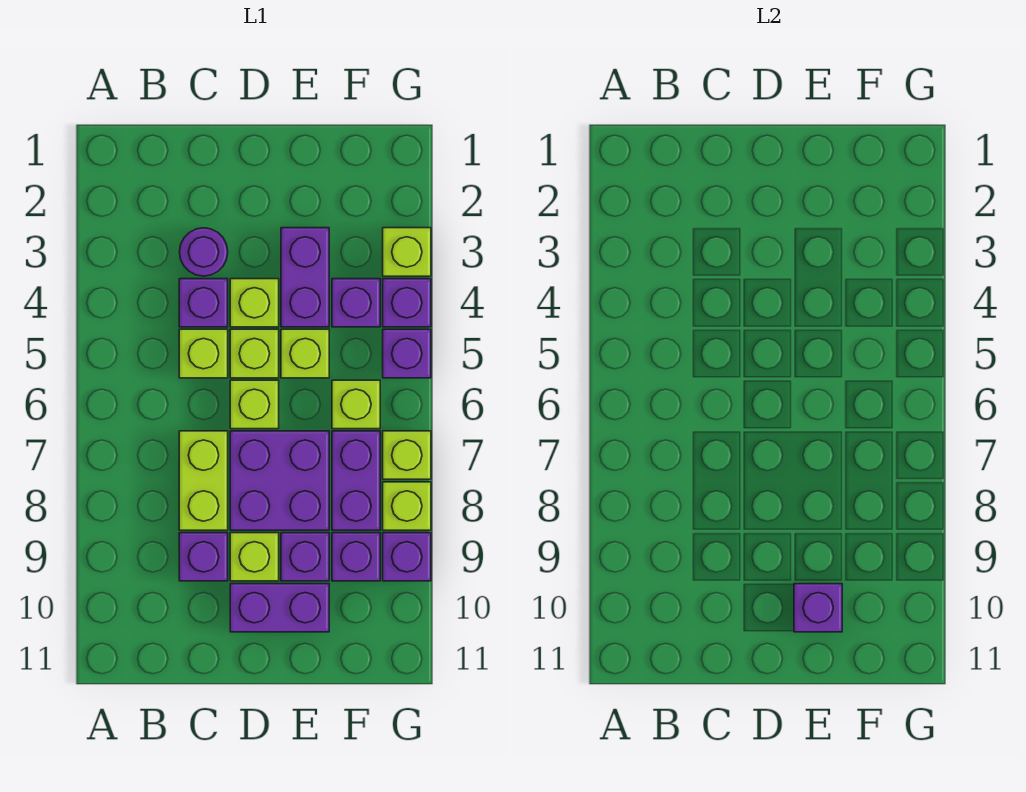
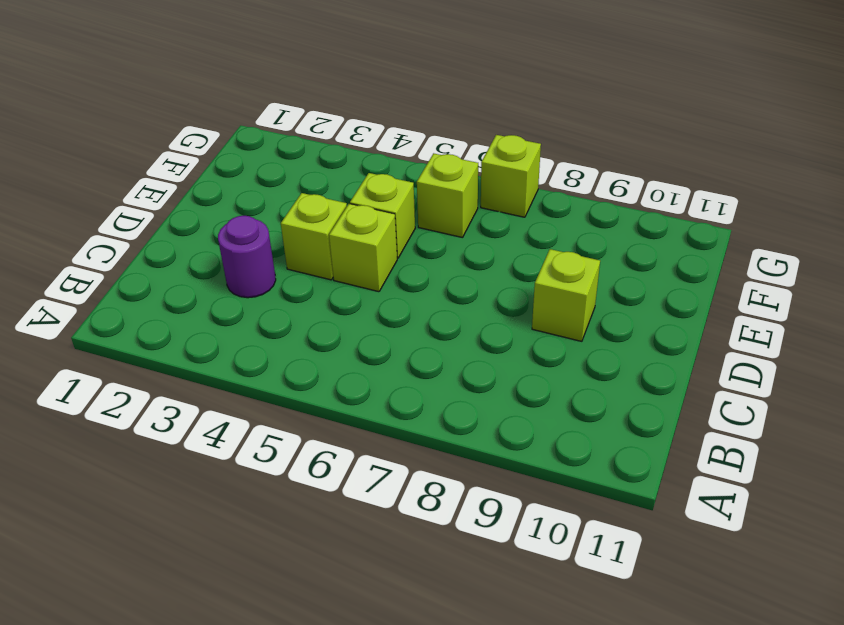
none -> purple brick C4 level 1
none -> lime brick C5 level 1
none -> lime brick C7:C8 level 1

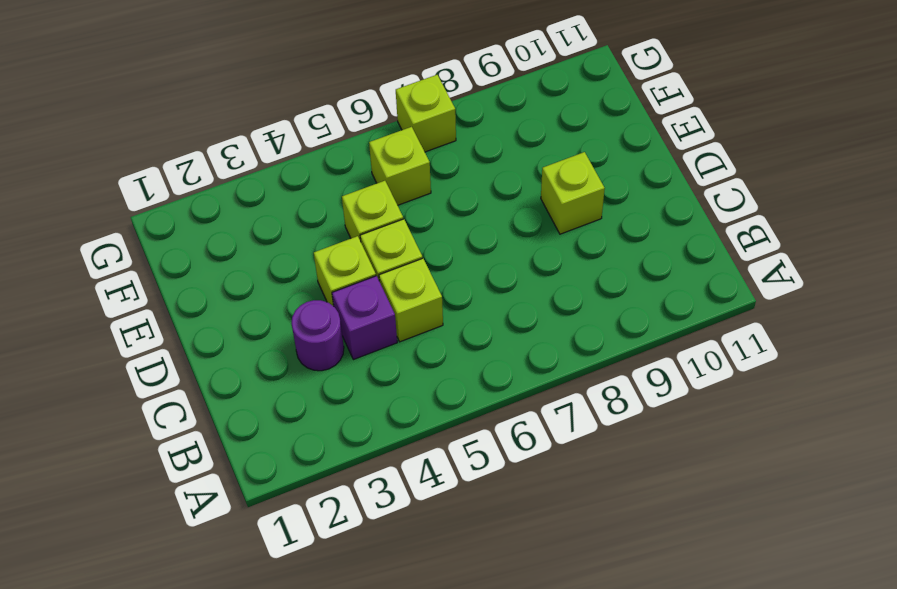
none -> lime brick C7:C8 level 1
none -> purple brick C9 level 1
none -> lime brick D6 level 1

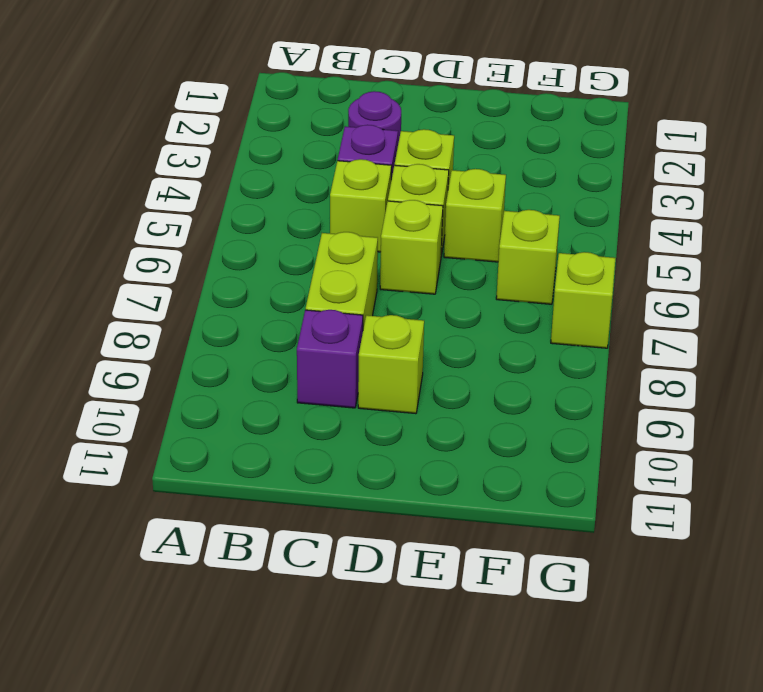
none -> purple brick D7:E8 level 1
none -> purple brick D10:E10 level 1
none -> purple brick E3:E4 level 1

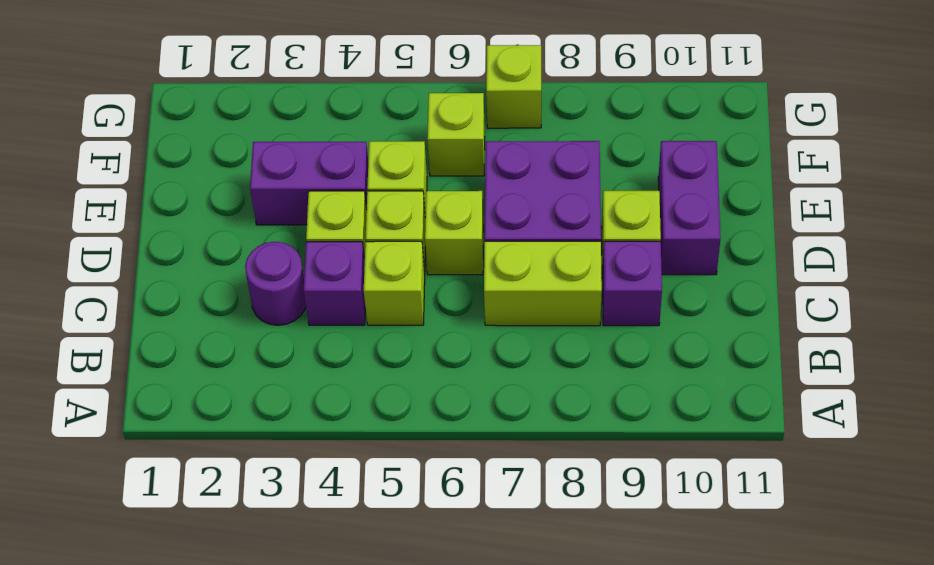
none -> purple brick E9 level 1
none -> purple brick F4 level 1
none -> purple brick F7:F8 level 1

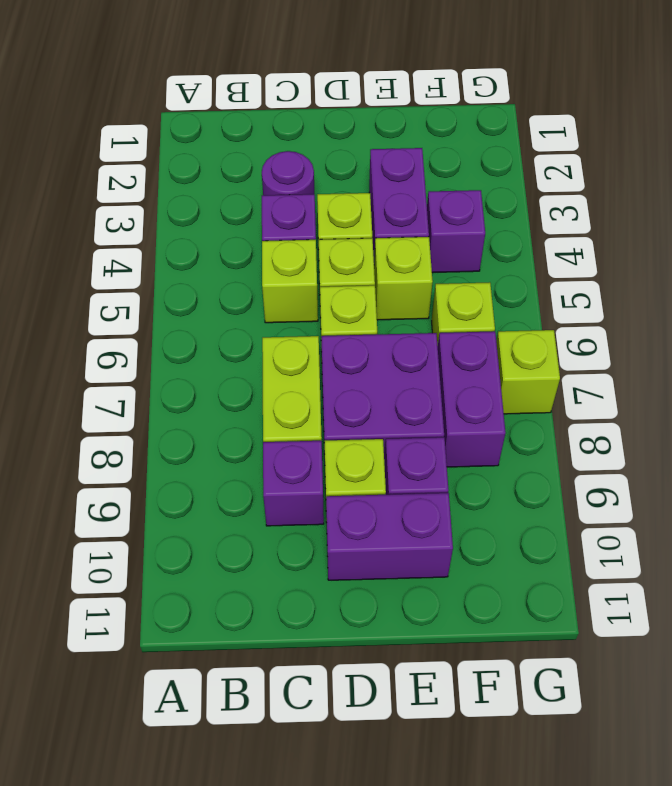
none -> purple brick F9 level 1
none -> lime brick G3 level 1
none -> purple brick G4 level 1

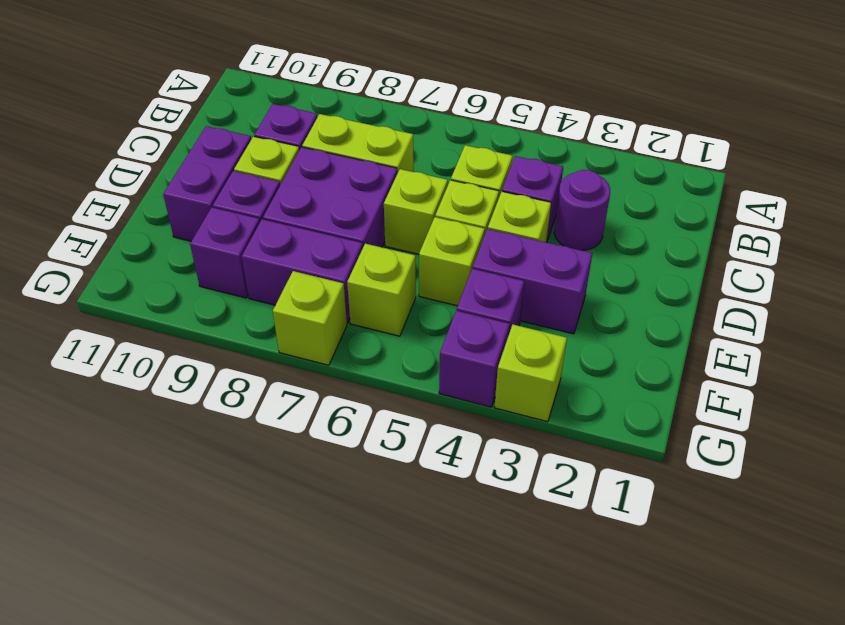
none -> purple brick G5 level 1
none -> lime brick G8 level 1
none -> purple brick G9 level 1

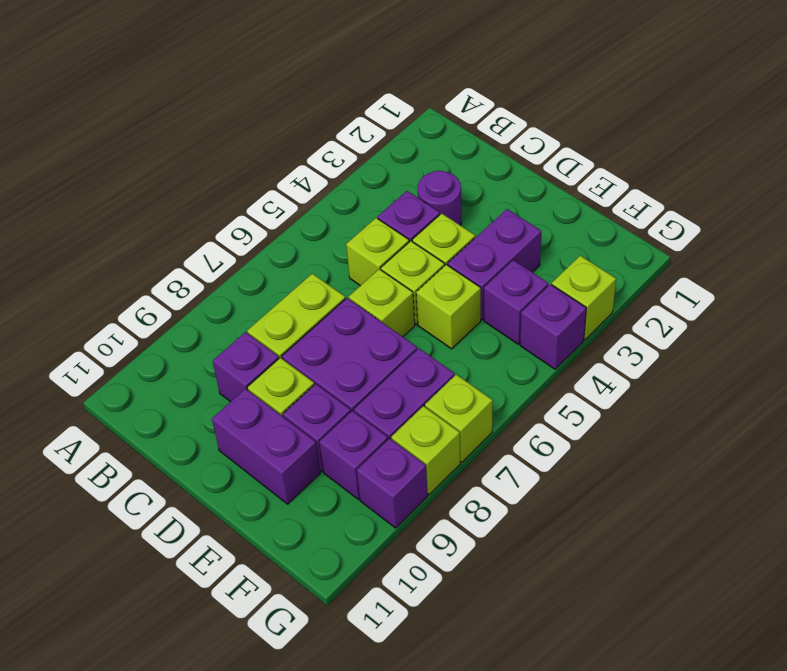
none -> lime brick F6 level 1
none -> purple brick G5 level 1
none -> purple brick E10 level 2

